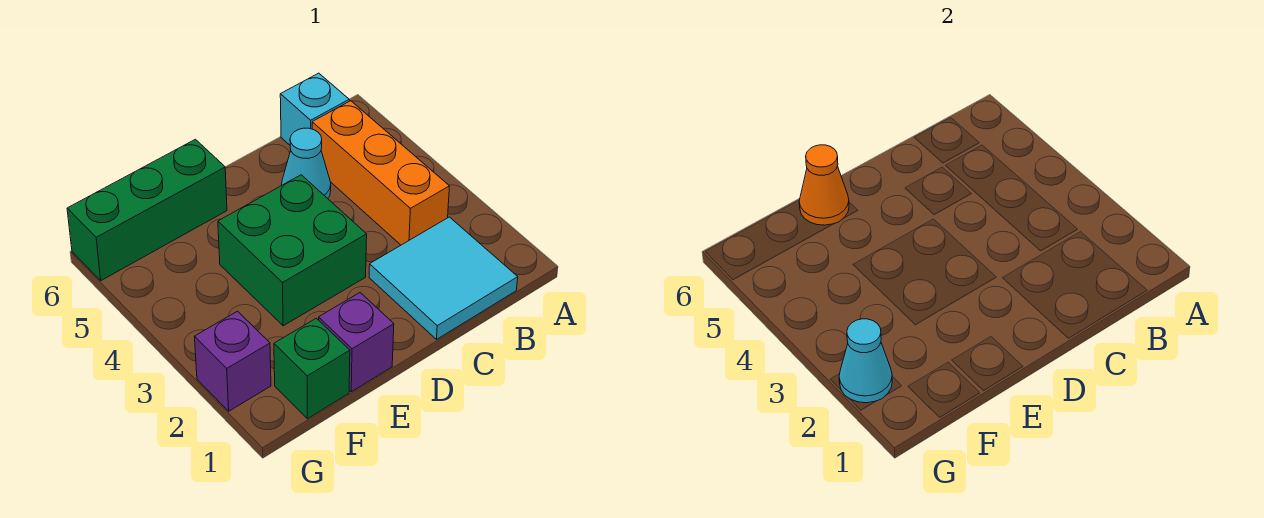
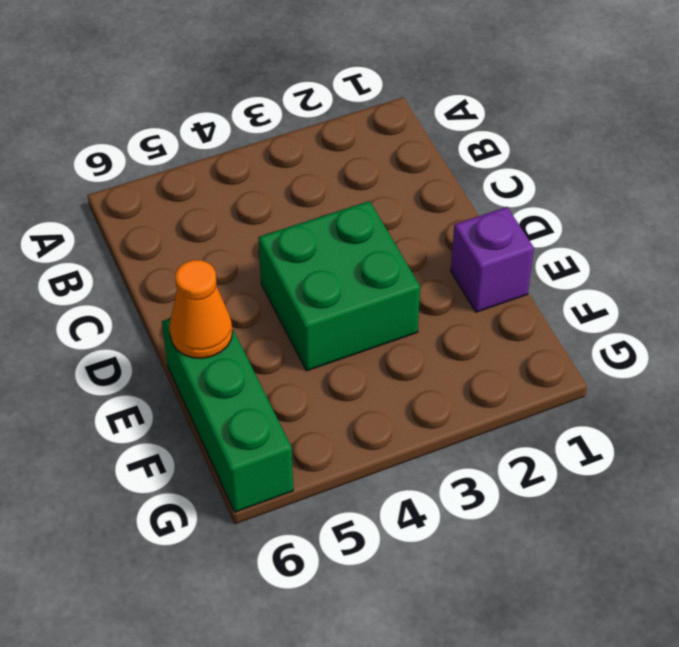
none -> cyan tile B1:C2 level 1
none -> orange brick B3:B5 level 1

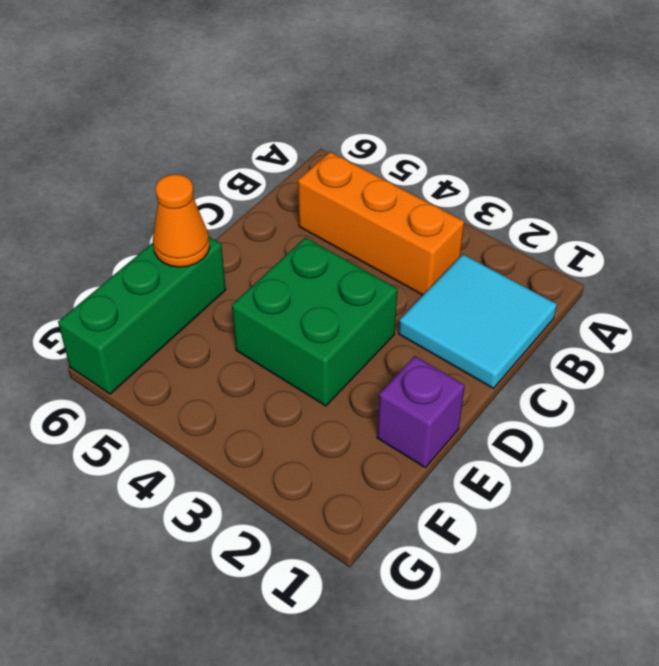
none -> cyan brick B6 level 1
none -> cyan cone C5 level 1

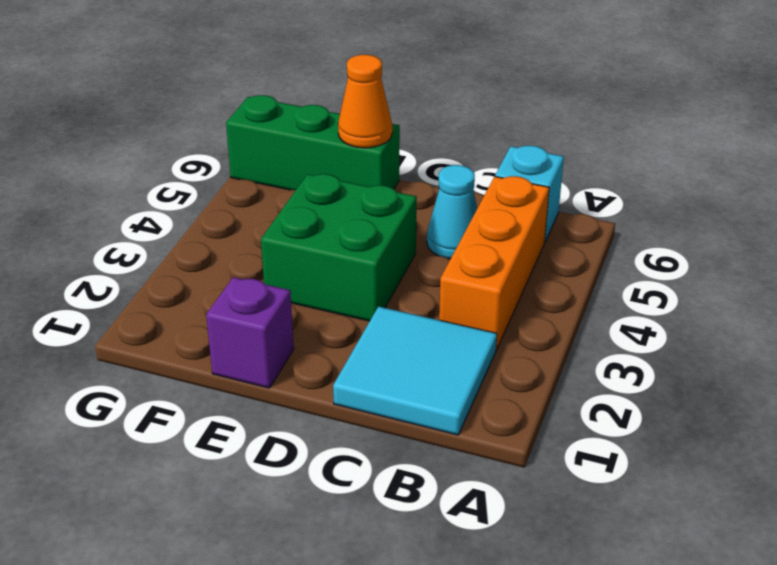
none -> green brick F1 level 1
none -> purple brick G2 level 1

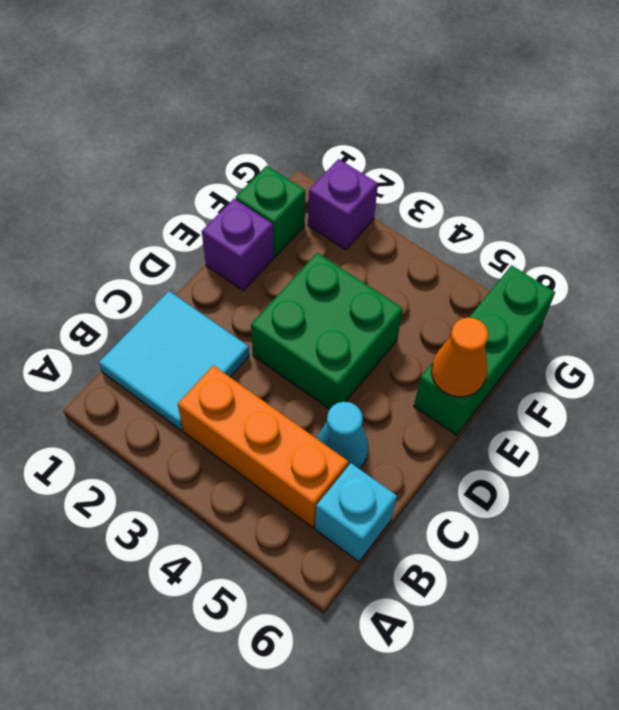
none -> cyan cone G2 level 2

